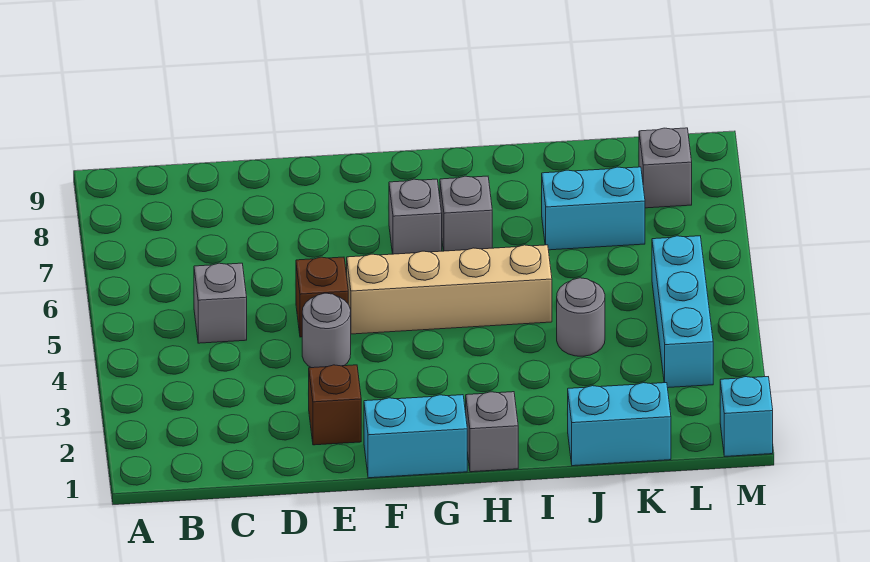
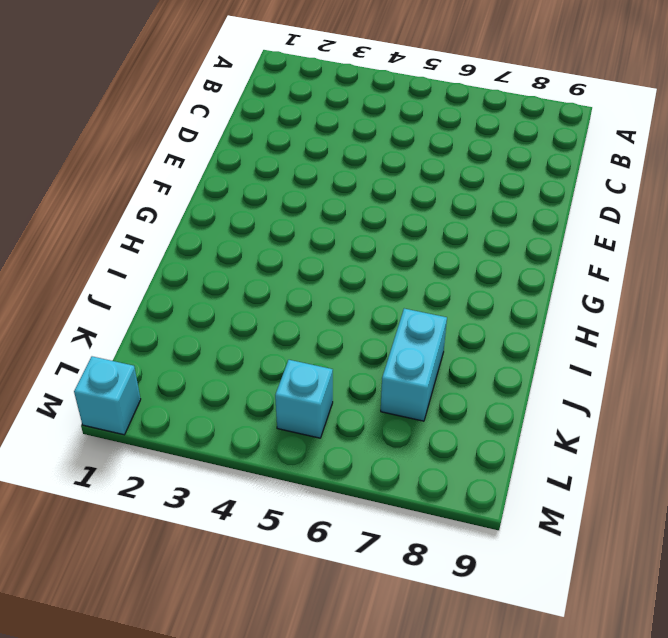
cyan brick L5 level 1 -> cyan brick L3:L5 level 1
none -> grey brick C5 level 1
none -> brown brick E2 level 1
none -> grey round brick E4 level 1

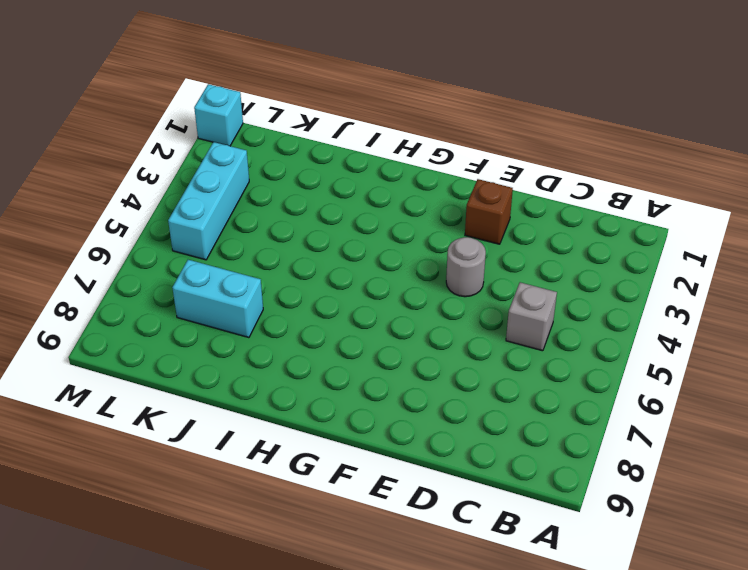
none -> brown brick E5 level 1
none -> cyan brick F1:G1 level 1
none -> tan brick F5:I5 level 1

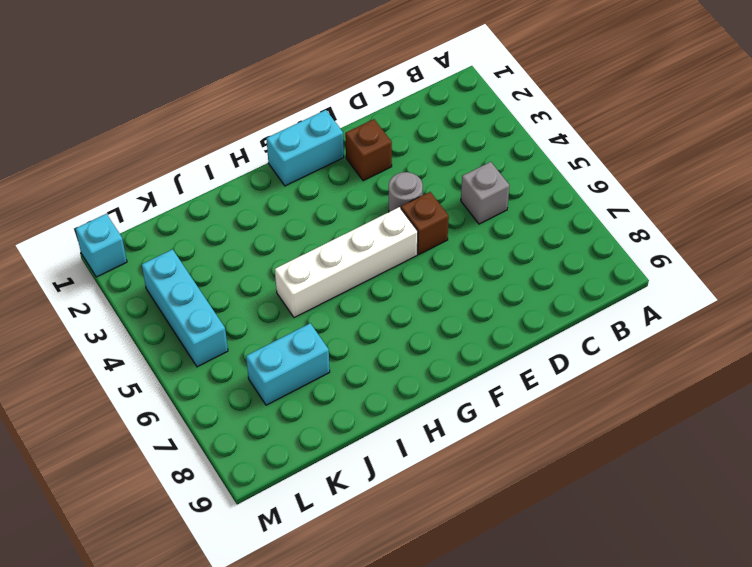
white brick F5:I5 level 1 -> tan brick F5:I5 level 1
none -> grey brick G7 level 1
none -> grey brick H1 level 1
none -> grey brick H7 level 1

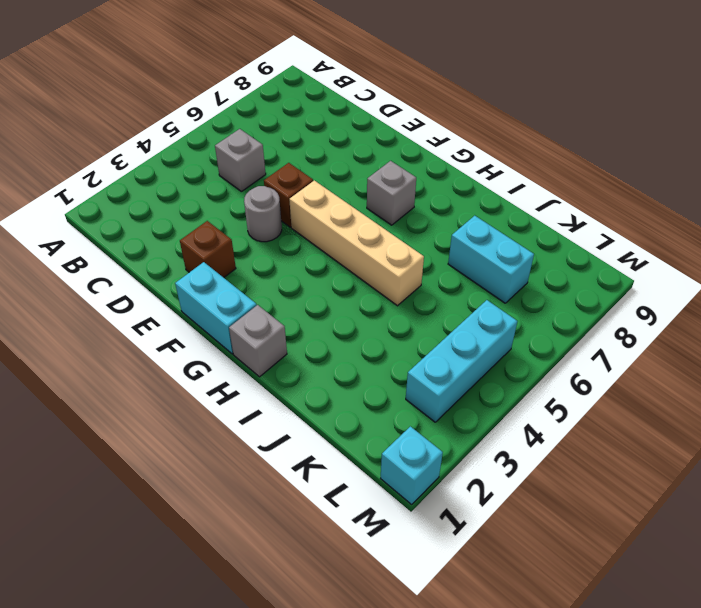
none -> grey brick H7 level 1
none -> cyan brick J1:K1 level 1
none -> grey round brick J4 level 1

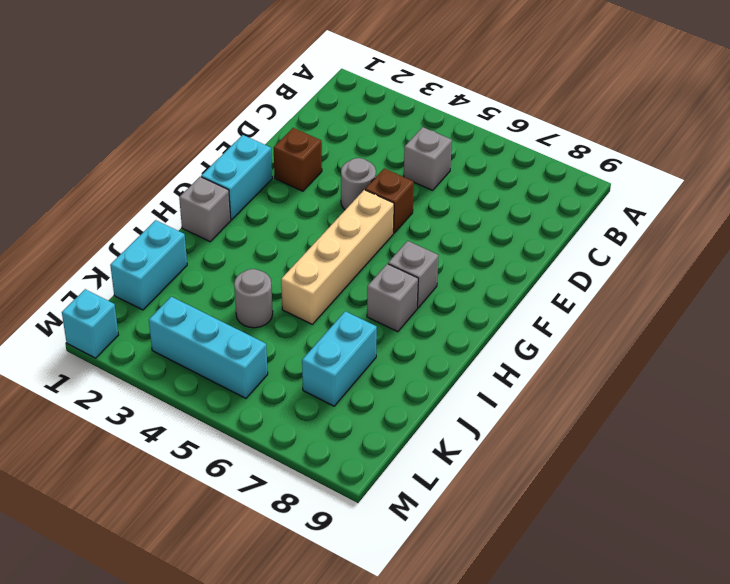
none -> grey brick L8 level 1

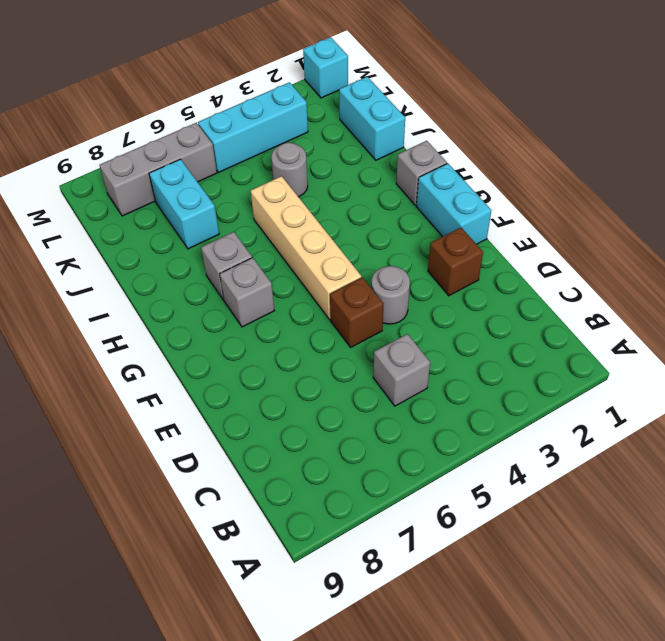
grey brick L6:L8 level 1 -> grey brick L8 level 1

